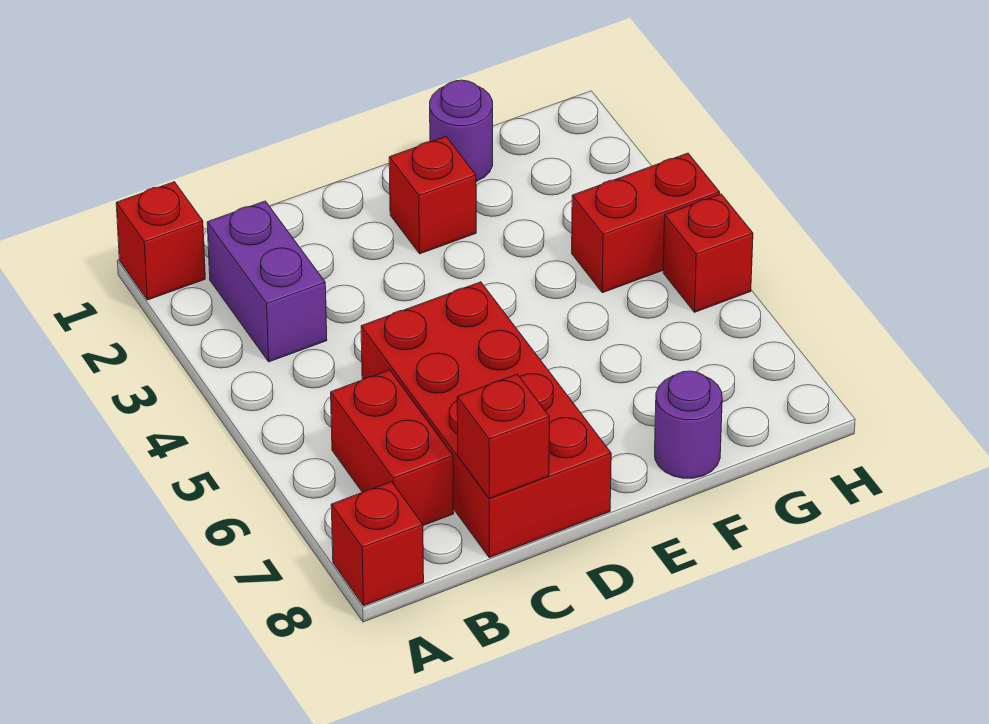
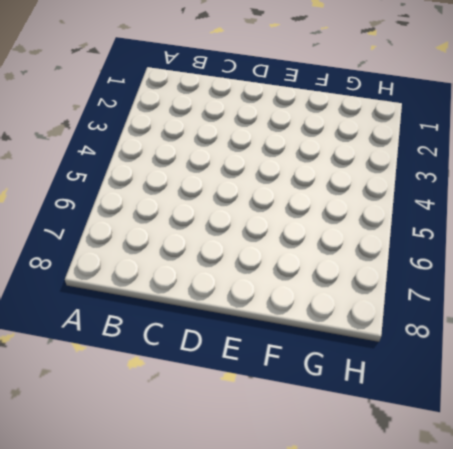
none -> red brick A1 level 1
none -> red brick A8 level 1

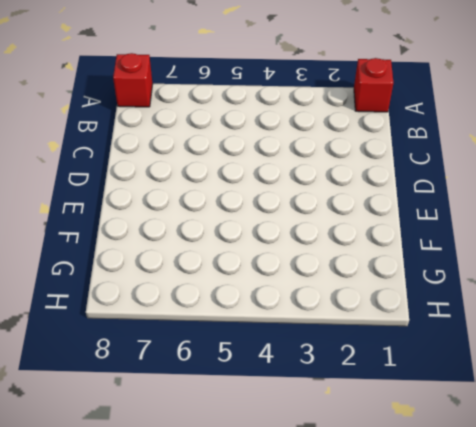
none -> purple brick B2:B3 level 1
none -> red brick B6:B7 level 1

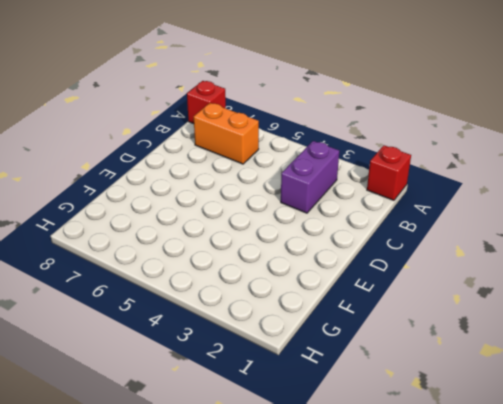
purple brick B3:C3 level 1 -> purple brick B2:B3 level 1
orange brick B6:B7 level 1 -> red brick B6:B7 level 1
none -> red brick C5:D8 level 1
none -> red brick E2 level 1

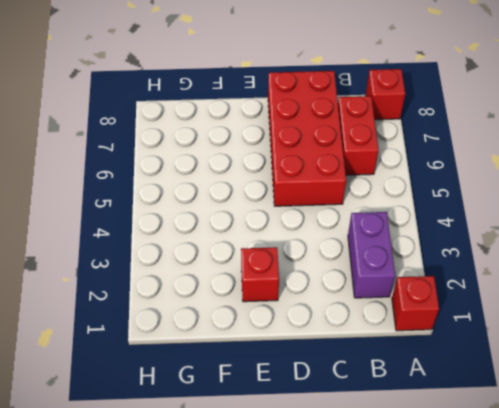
none -> purple round brick F1 level 1
none -> purple round brick F8 level 1

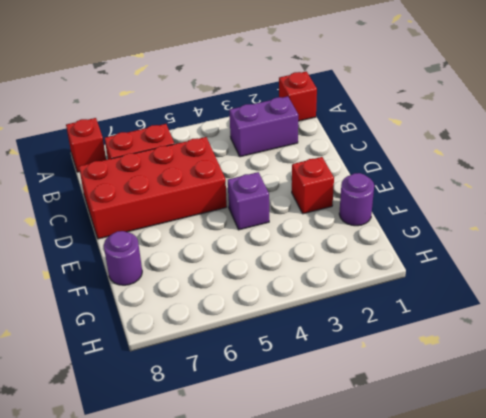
purple brick E4 level 1 -> none
none -> red brick G4:H4 level 1
none -> red brick H5 level 1

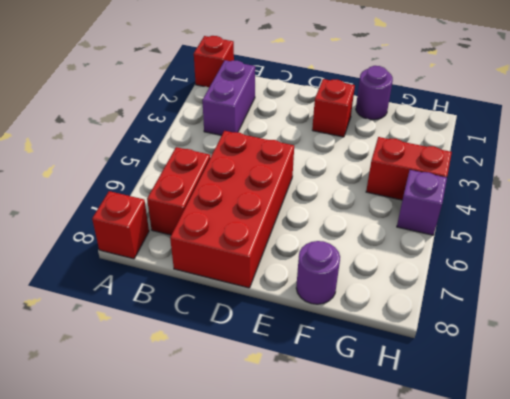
purple brick H5 level 1 -> red brick H5 level 1
none -> red brick C8 level 2

